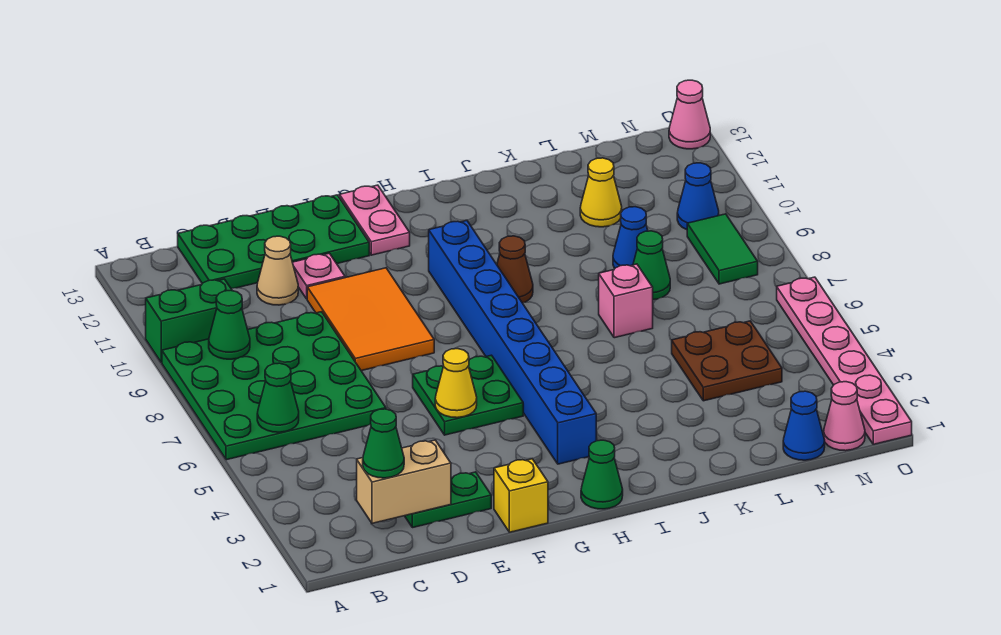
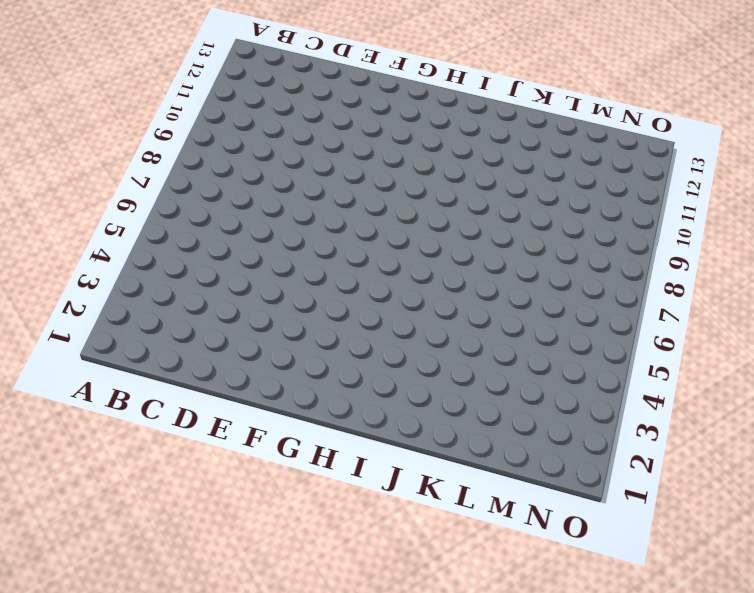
none -> green plate A6:D9 level 1
none -> green brick A10:B10 level 1
none -> green plate C12:F13 level 1

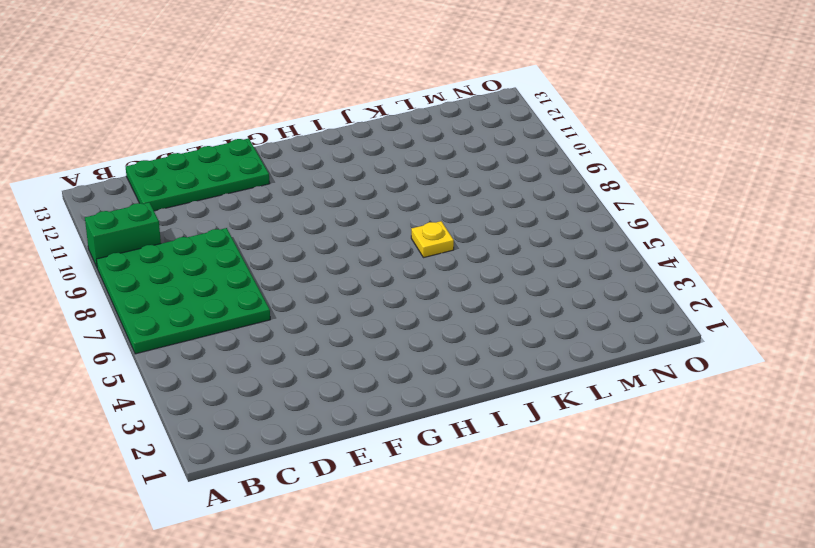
yellow plate J7 level 1 -> none
none -> green plate D2:E2 level 1
none -> tan cone D11 level 1
none -> orange tile E8:F10 level 1

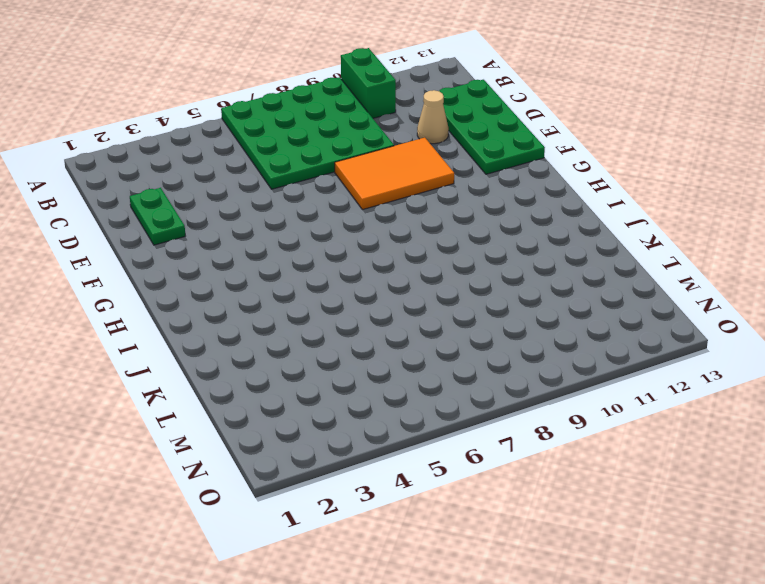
none -> pink plate E11 level 1
none -> yellow brick F1 level 1
none -> green plate F5:G6 level 1

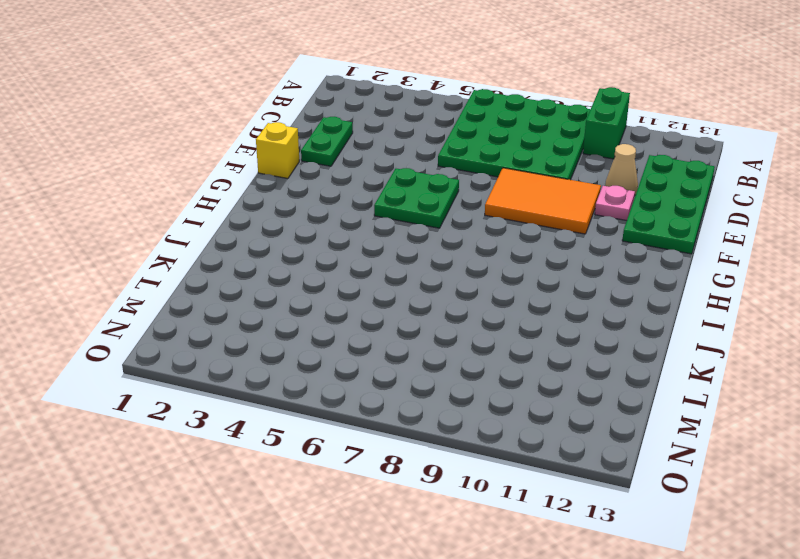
none -> pink plate G12:G13 level 1
none -> green cone H1 level 1
none -> blue brick H3:H10 level 1

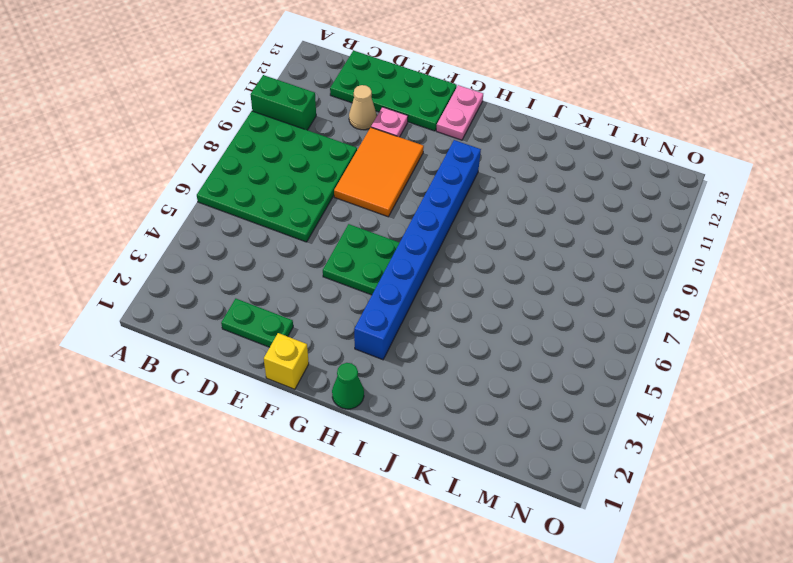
none -> brown cone I9 level 1
none -> pink brick K7 level 1
none -> brown plate L4:M5 level 1

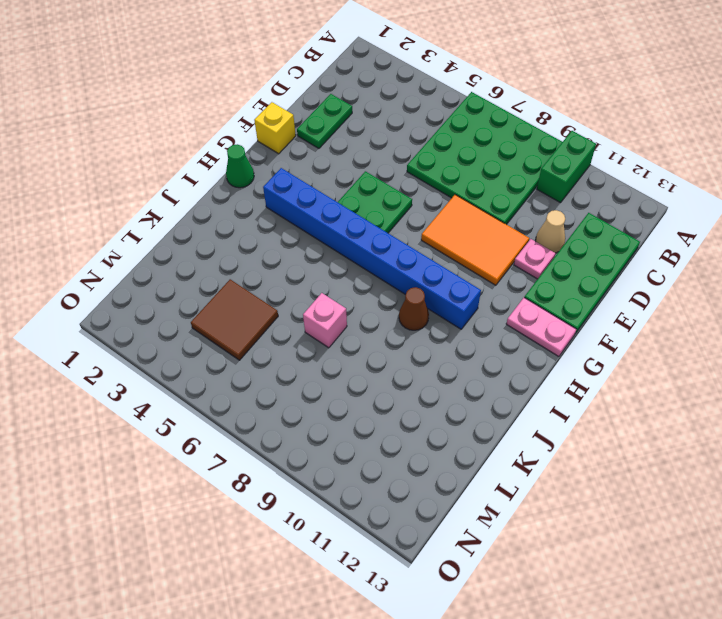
brown tile L4:M5 level 1 -> brown plate L4:M5 level 1
none -> green cone L8 level 1
none -> blue cone L9 level 1
none -> yellow cone L11 level 1

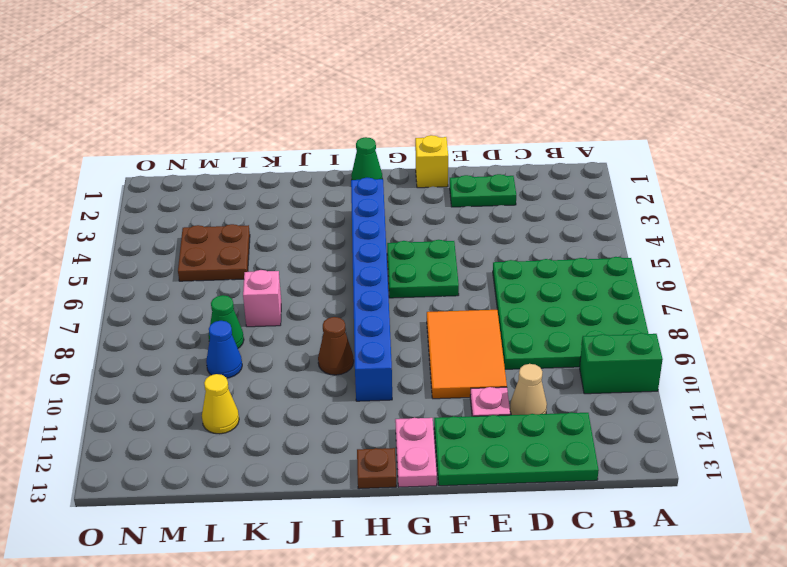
brown plate H13 level 1 -> none
none -> blue cone M1 level 1
none -> pink cone N1 level 1
none -> green tile N8:N9 level 1

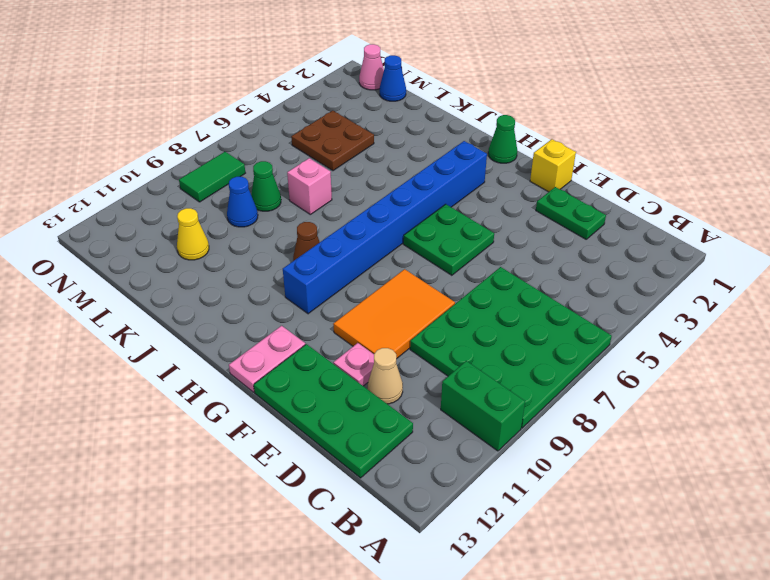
none -> blue cone N10 level 1
none -> pink plate O1:O6 level 1
none -> pink cone O13 level 1

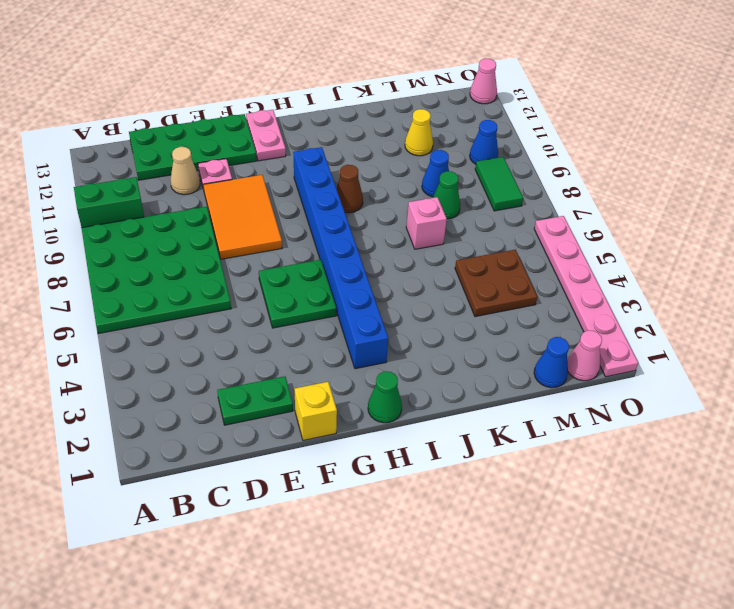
none -> green cone B6 level 2
none -> green cone B9 level 2
none -> tan brick C2:D2 level 2

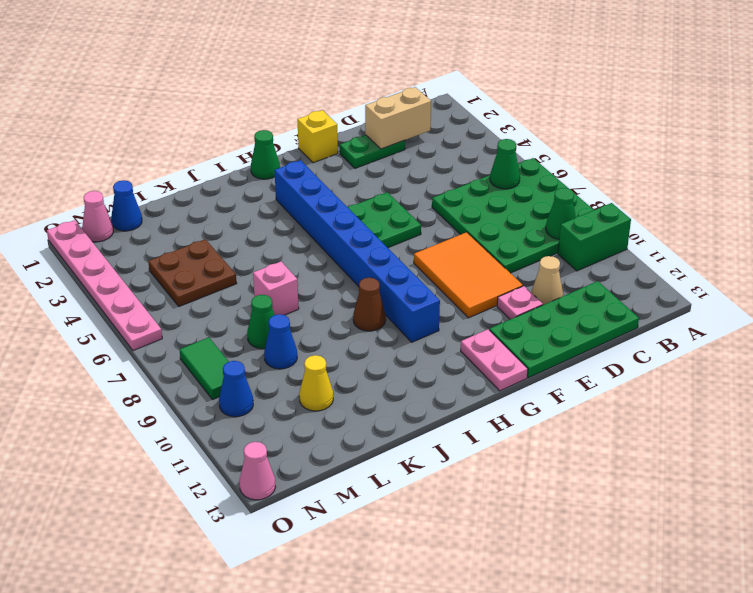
none -> yellow cone F5 level 2
none -> green cone C2 level 3

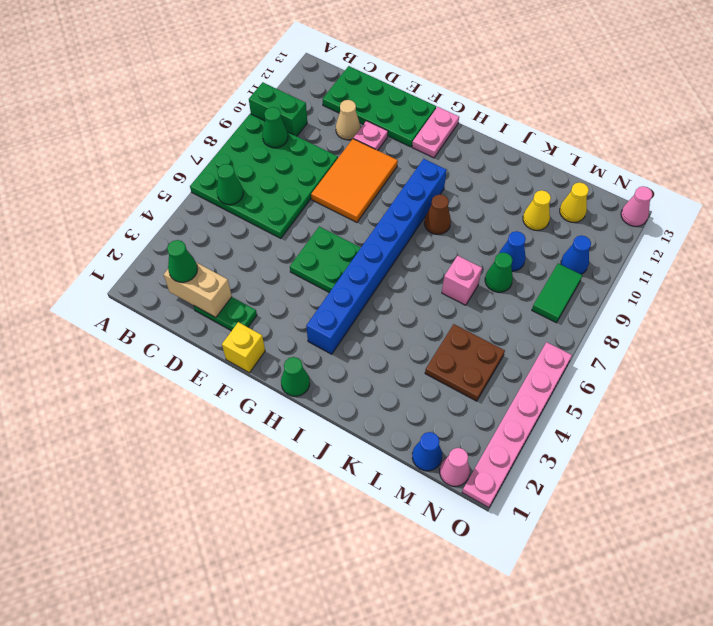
yellow cone M12 level 1 -> yellow cone F5 level 2

